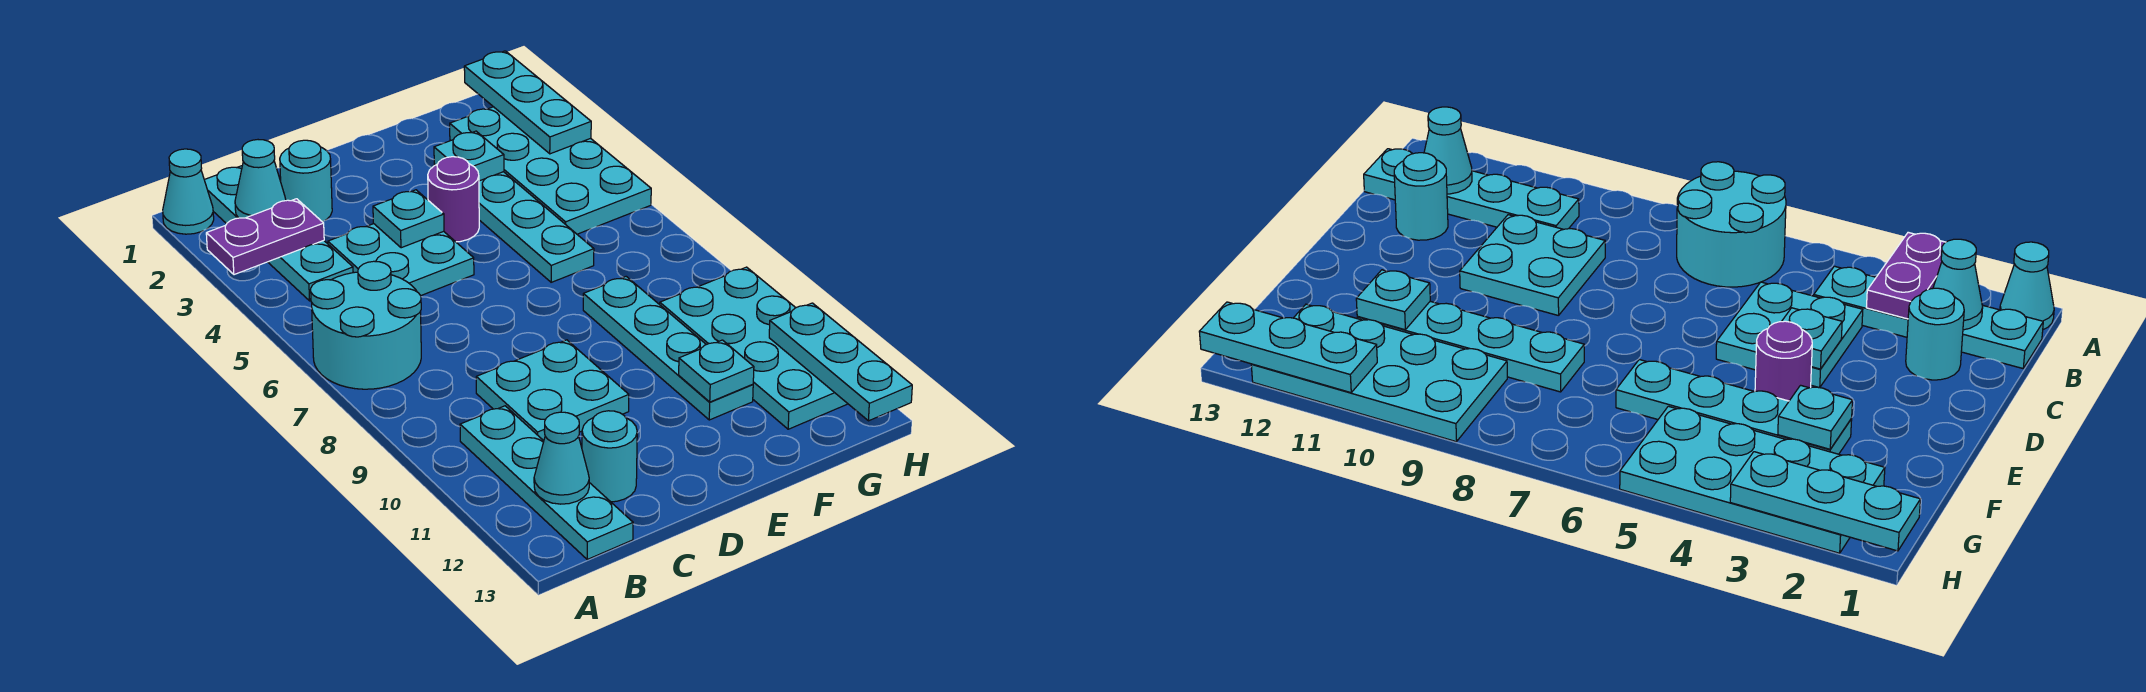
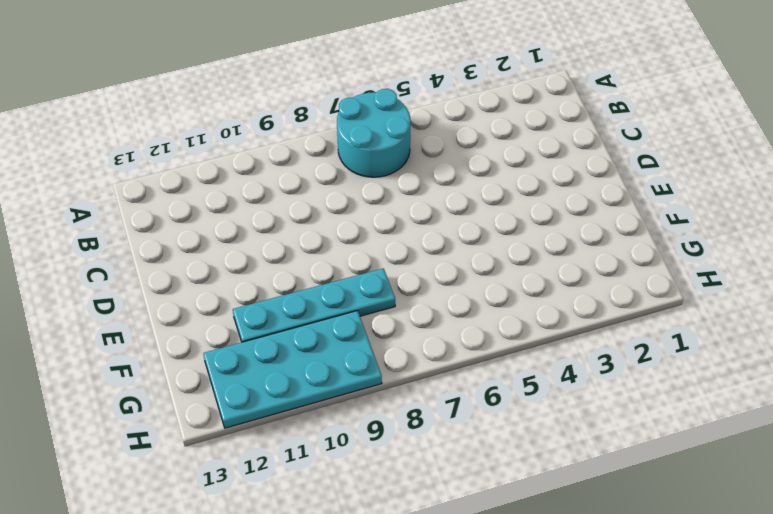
none -> cyan cone A1 level 1
none -> cyan plate B1:B4 level 1
none -> cyan plate B10:B13 level 1

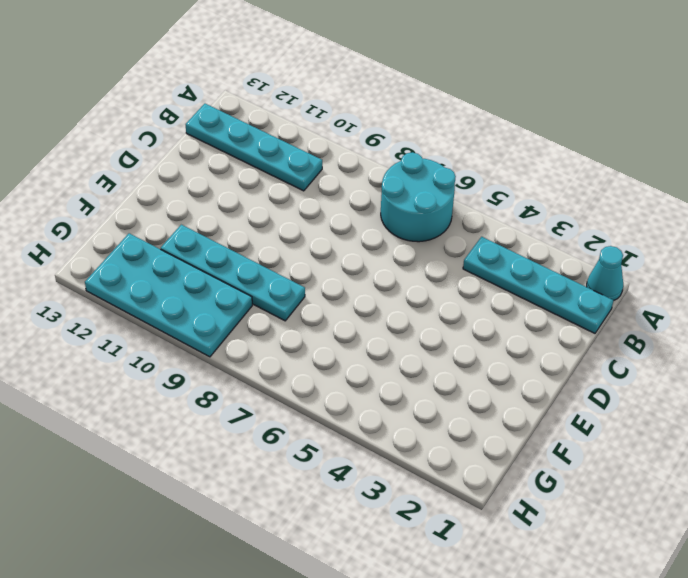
none -> cyan round brick C2 level 1
none -> cyan plate C4:D5 level 1
none -> cyan plate C9:D10 level 1

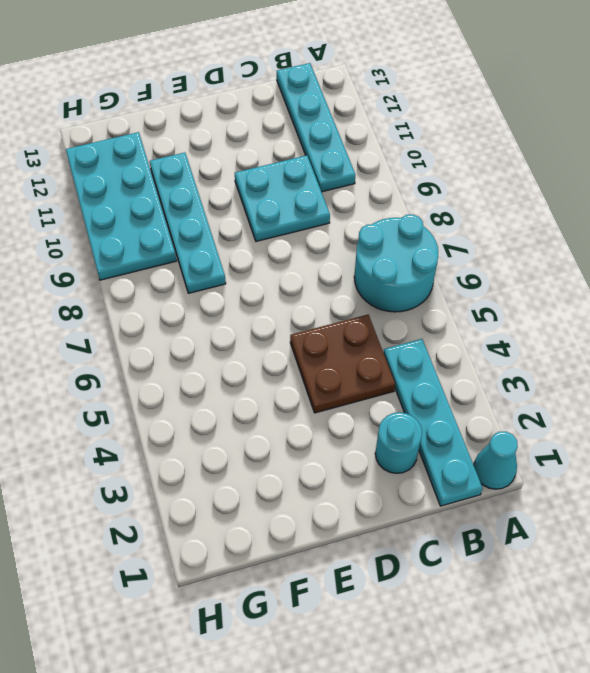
brown plate C4:D5 level 1 -> cyan plate C4:D5 level 1
none -> cyan round brick C12 level 1
none -> purple round brick E4 level 1
none -> cyan plate F3:F6 level 1

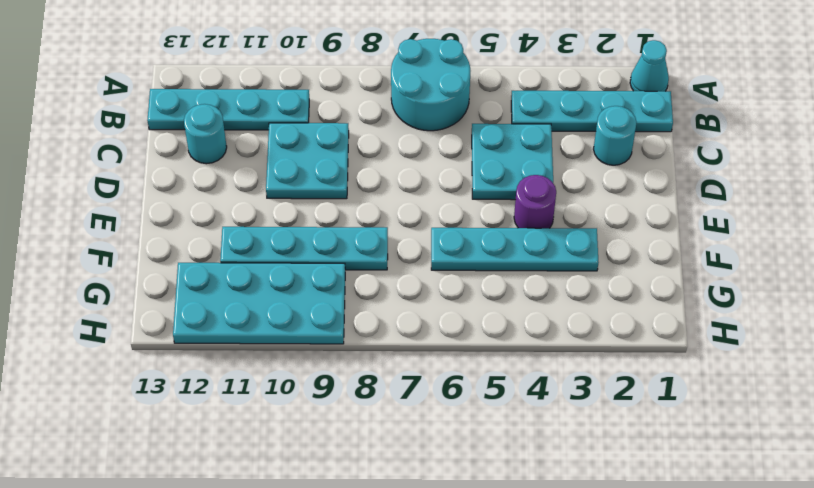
none -> cyan plate G2:H5 level 1
none -> purple plate A3:B3 level 2
none -> cyan cone B2 level 2

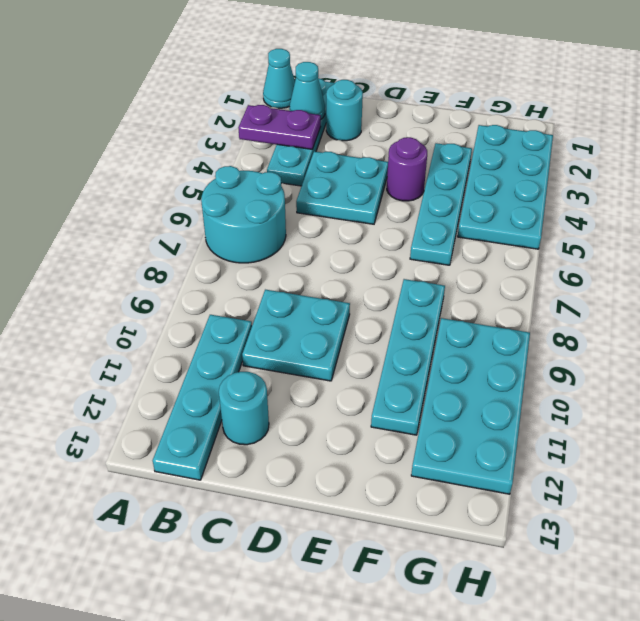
none -> cyan cone B12 level 2
none -> cyan plate D4 level 2
none -> cyan plate F3 level 2

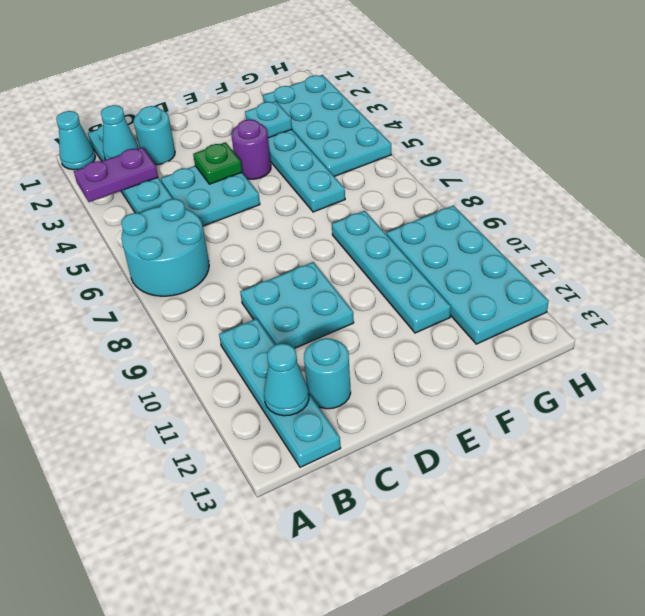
green plate D4 level 2 -> cyan plate D4 level 2
none -> cyan plate F11 level 2
none -> cyan plate H1:H3 level 2
none -> cyan plate H11:H13 level 2

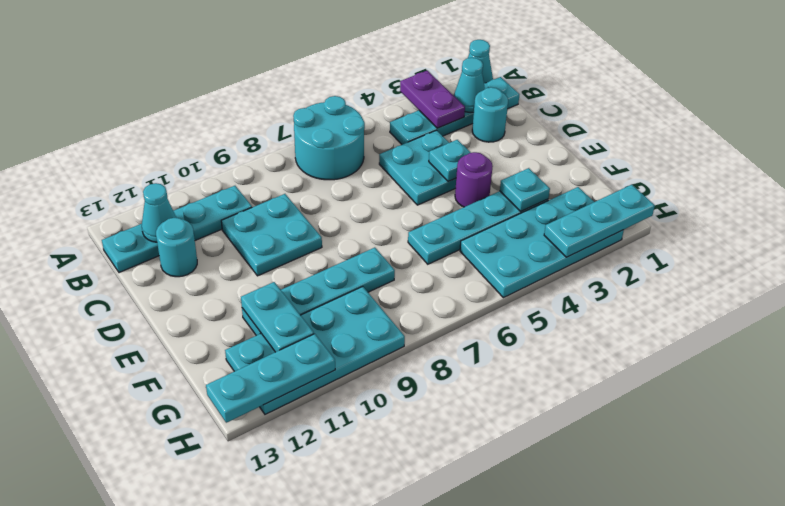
cyan plate F11:G11 level 2 -> cyan plate F11 level 2

